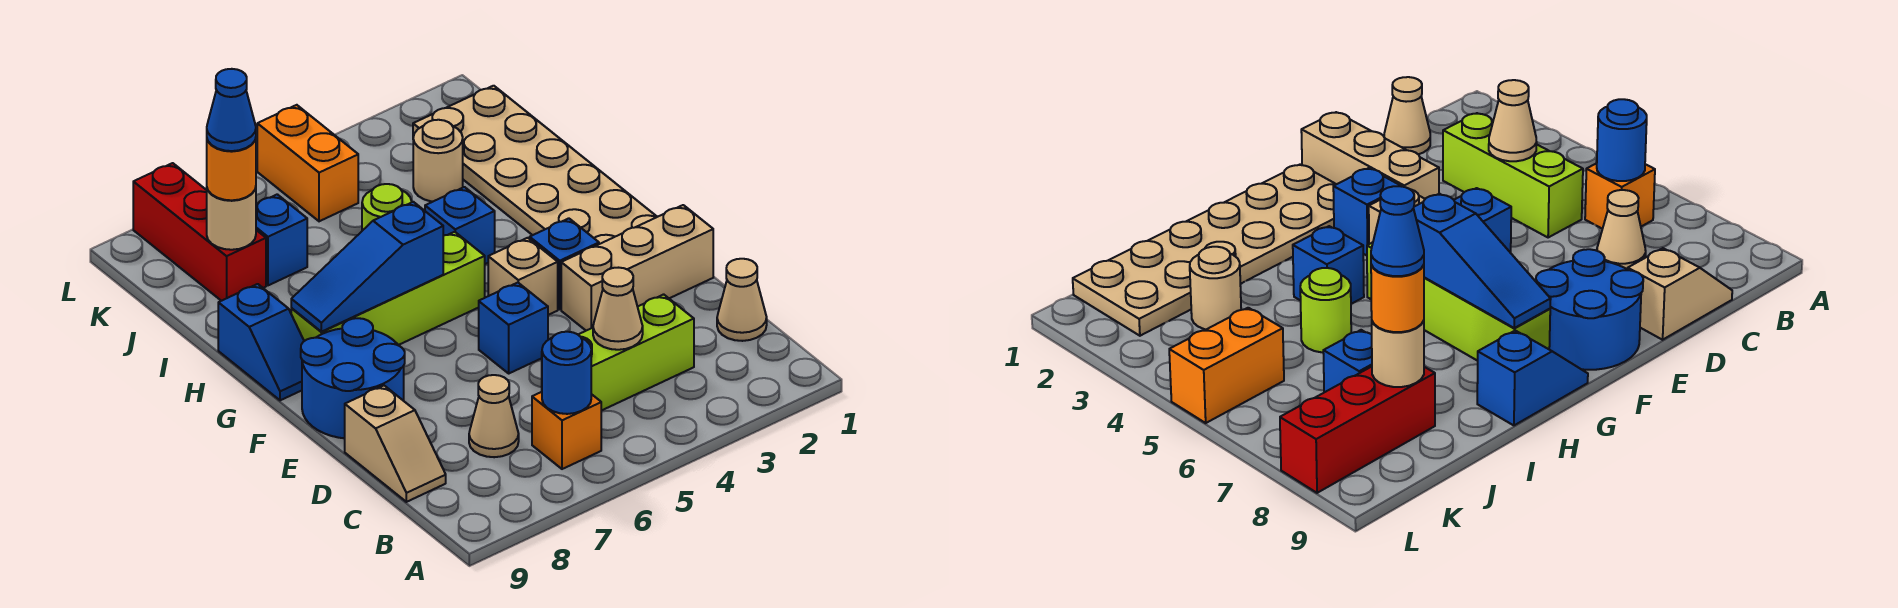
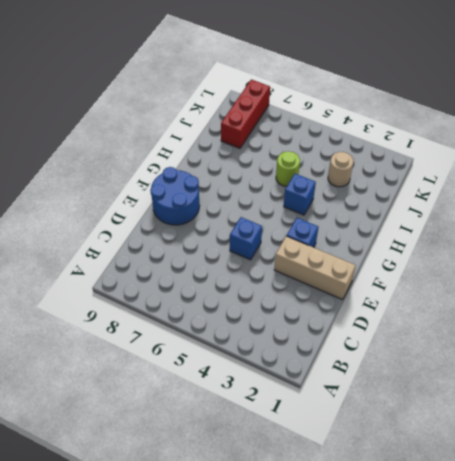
none -> orange brick B6 level 1
none -> tan cone C1 level 1
none -> lime brick C3:C5 level 1

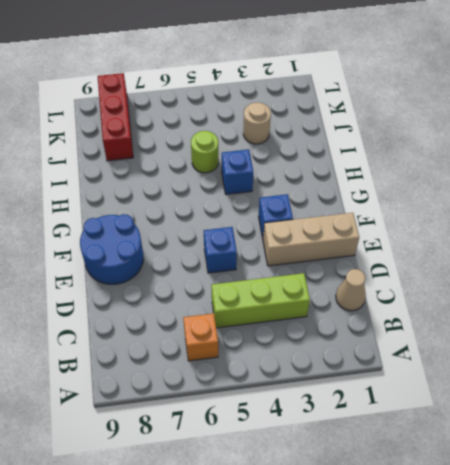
none -> tan cone C7 level 1
none -> tan slope C9:D9 level 1 top D
none -> tan plate F1:K2 level 1

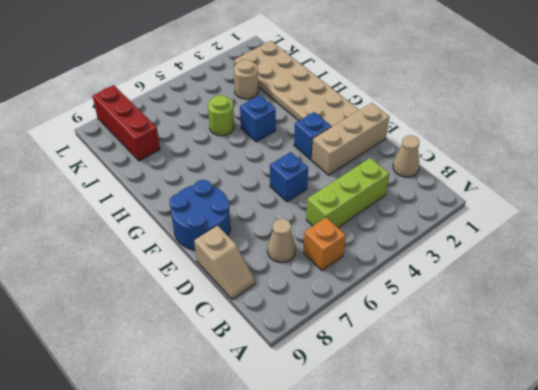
none -> tan brick F4 level 1
none -> lime brick G5:G8 level 1
none -> blue slope G9:H9 level 1 top H

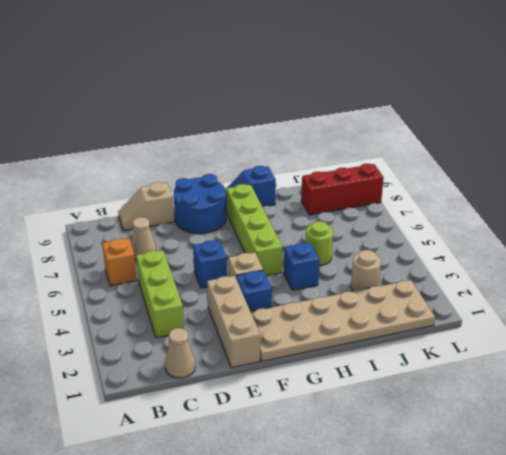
none -> blue brick J7 level 1
none -> orange brick K5:L5 level 1
none -> blue round brick B6 level 2

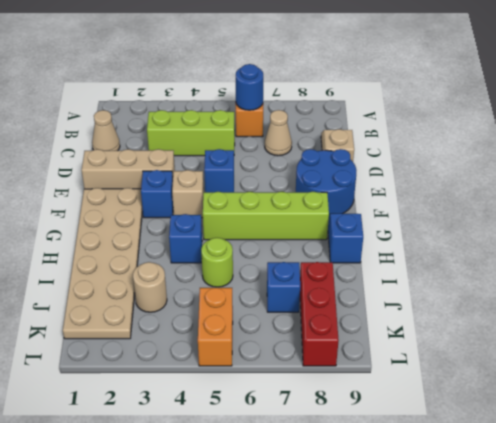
none -> tan cone C4 level 2
none -> blue slope G6:G8 level 2 top 6
none -> tan round brick J8 level 2

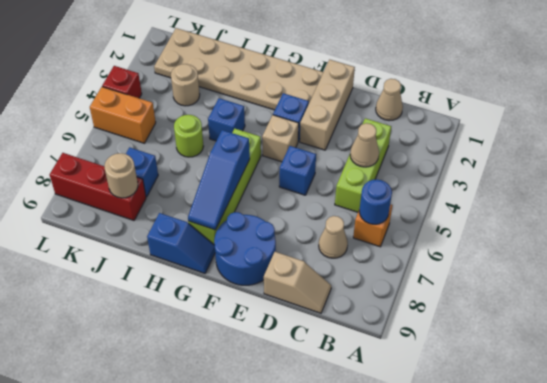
red brick L4 level 1 -> none
none -> orange round brick J8 level 3
none -> blue cone J8 level 4

